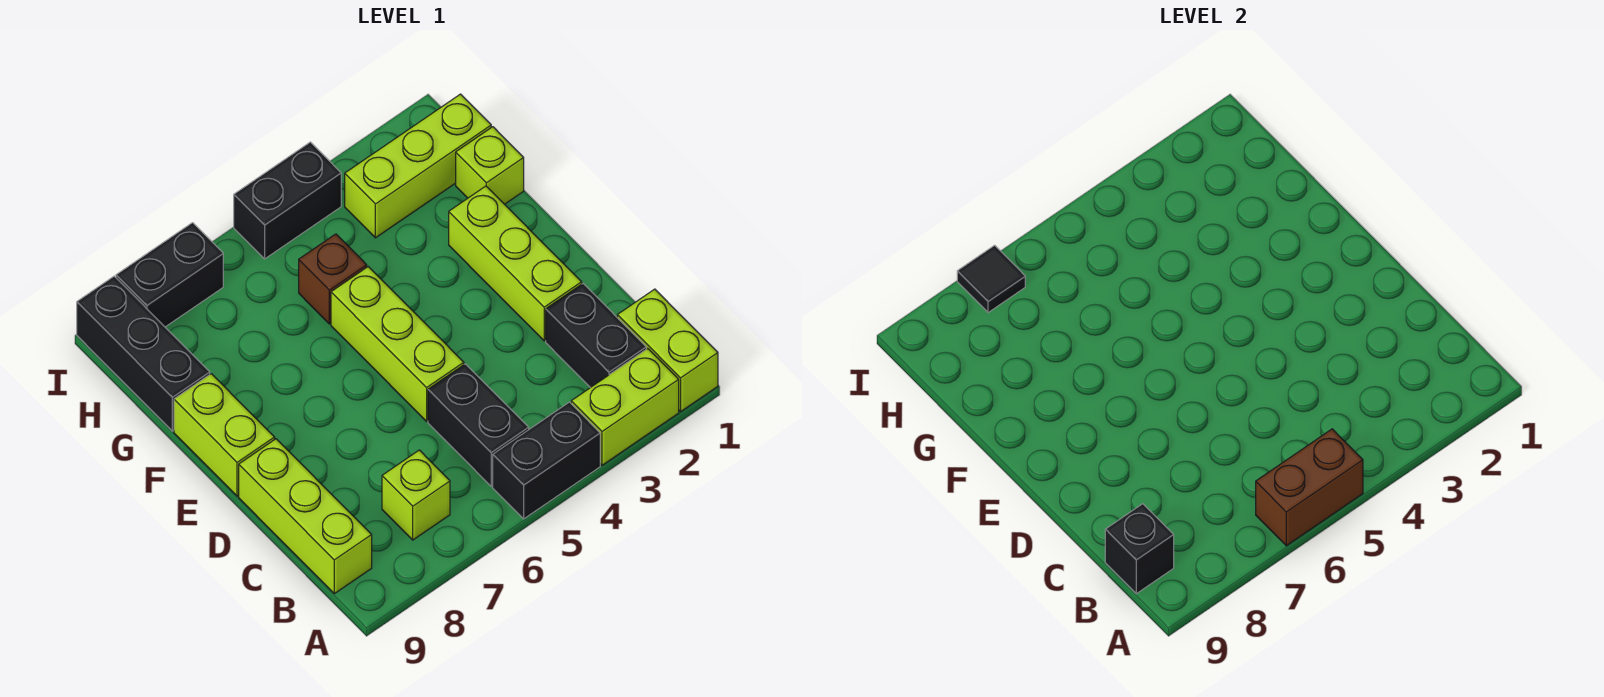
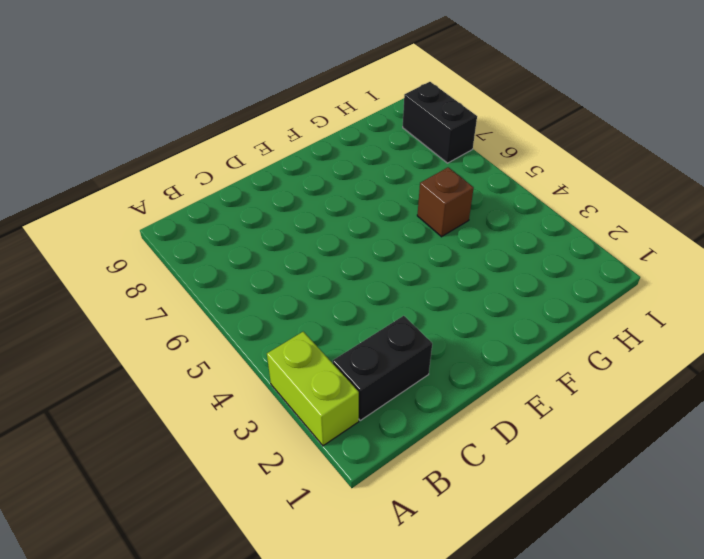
none -> lime brick A1:B1 level 1
none -> black brick A4:A5 level 1
none -> black brick B5:C5 level 1

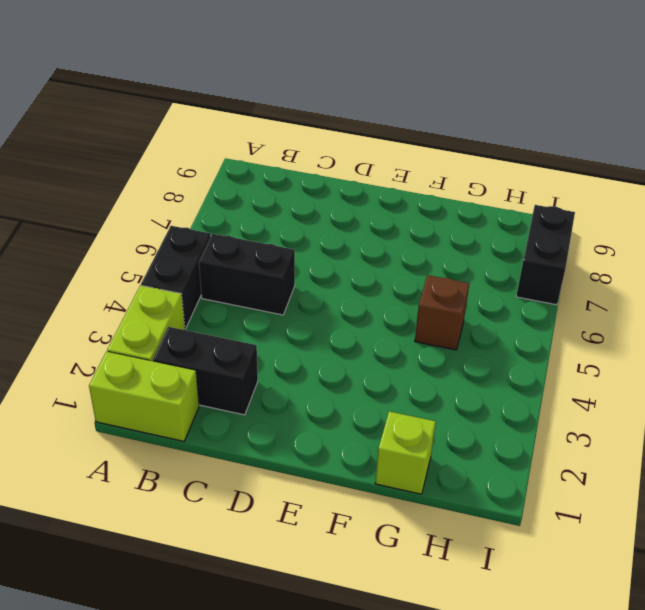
none -> lime brick B7 level 1
none -> lime brick B9:D9 level 1
none -> lime brick D2:F2 level 1

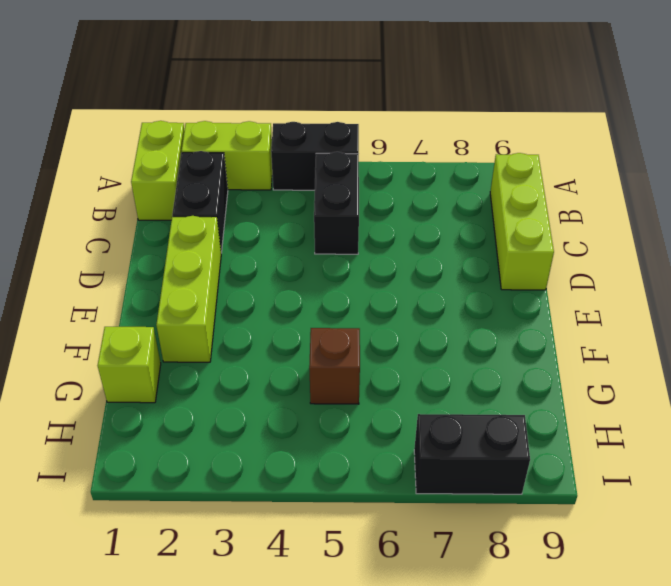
none -> lime brick B7 level 1
none -> lime brick D5:F5 level 1
none -> lime brick E9:F9 level 1

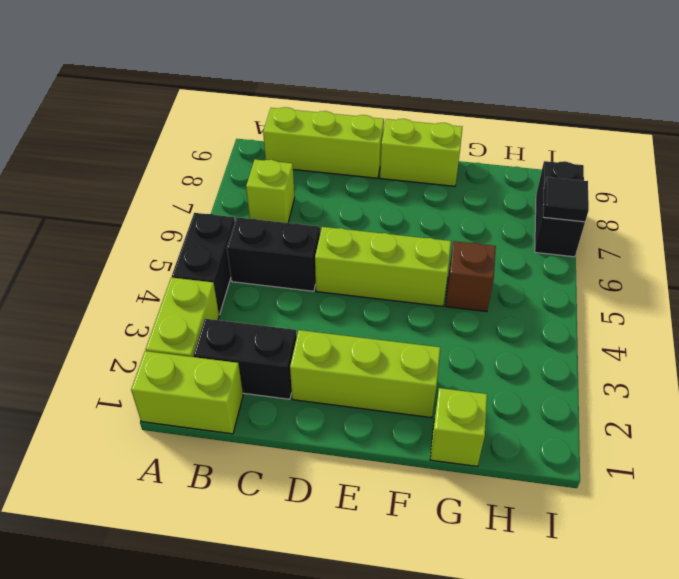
none -> black brick G9:I9 level 1
none -> lime brick H1:H3 level 1
none -> black brick I4:I5 level 1

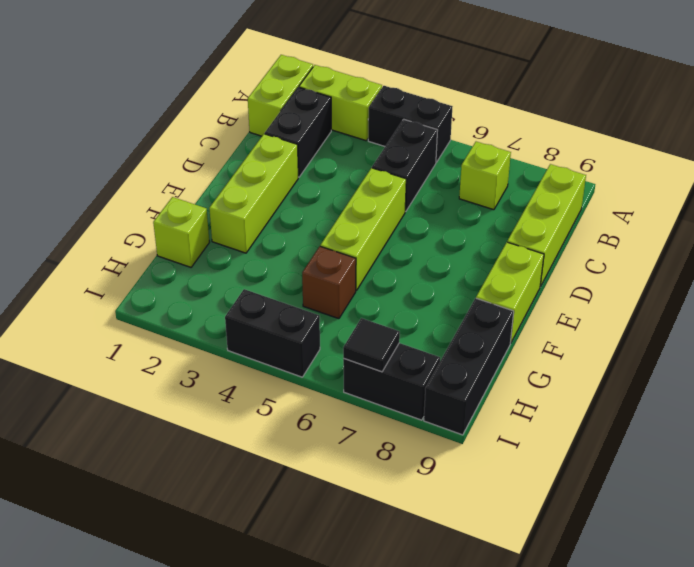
none -> lime brick H1:H3 level 1
none -> brown brick A5:A6 level 2
none -> black brick B9 level 2

